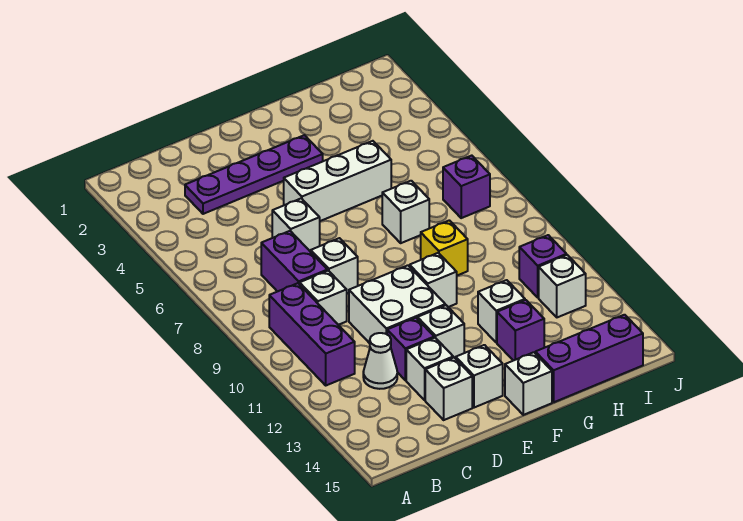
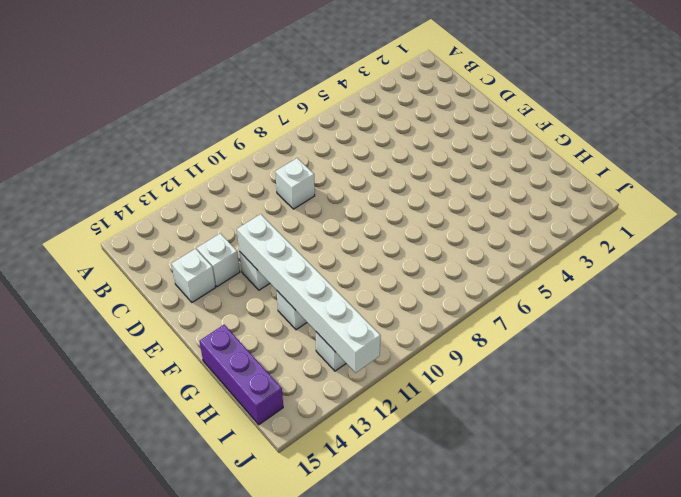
white brick E12:J12 level 2 -> none
none -> purple brick B9:B11 level 1
none -> purple plate C3:F3 level 1
none -> purple brick C7:C8 level 1

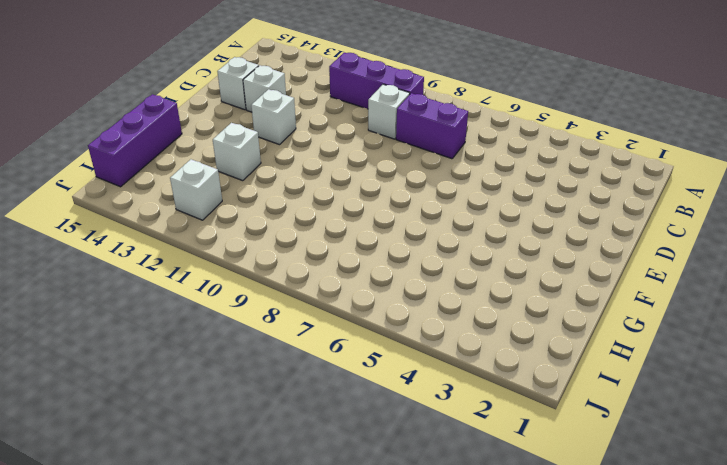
none -> purple plate C3:F3 level 1
none -> white cone C12 level 1
none -> white brick D6 level 1

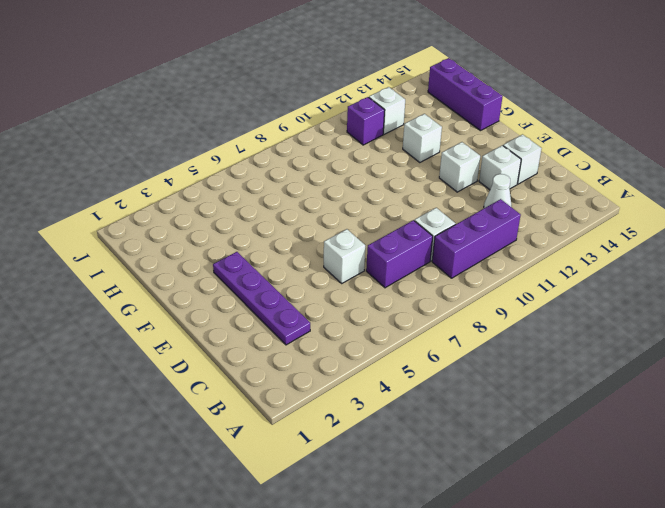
none -> white brick D8 level 1
none -> white brick D10:E11 level 1
none -> purple brick D12 level 1

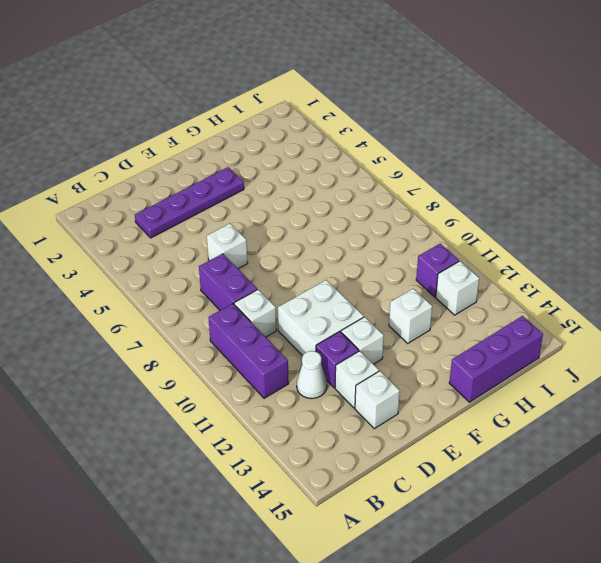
none -> white brick D8 level 1
none -> white brick E5:G5 level 1
none -> white brick E14 level 1

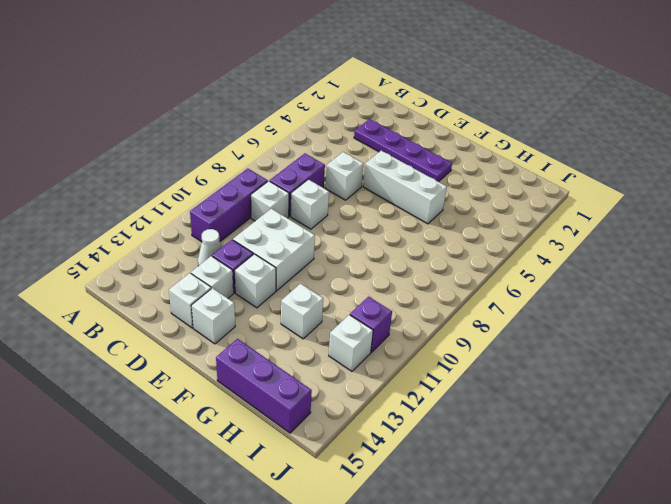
none -> white brick F10 level 1
none -> white brick F15 level 1
none -> white brick G7 level 1

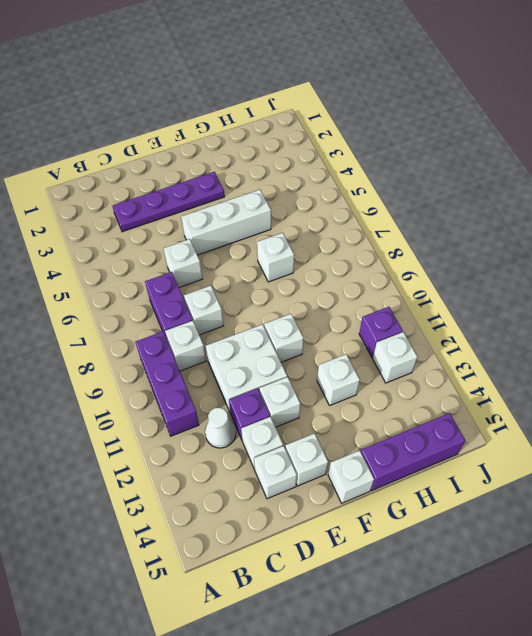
none -> yellow brick G9 level 1
none -> purple brick G13 level 1
none -> purple brick I7 level 1

